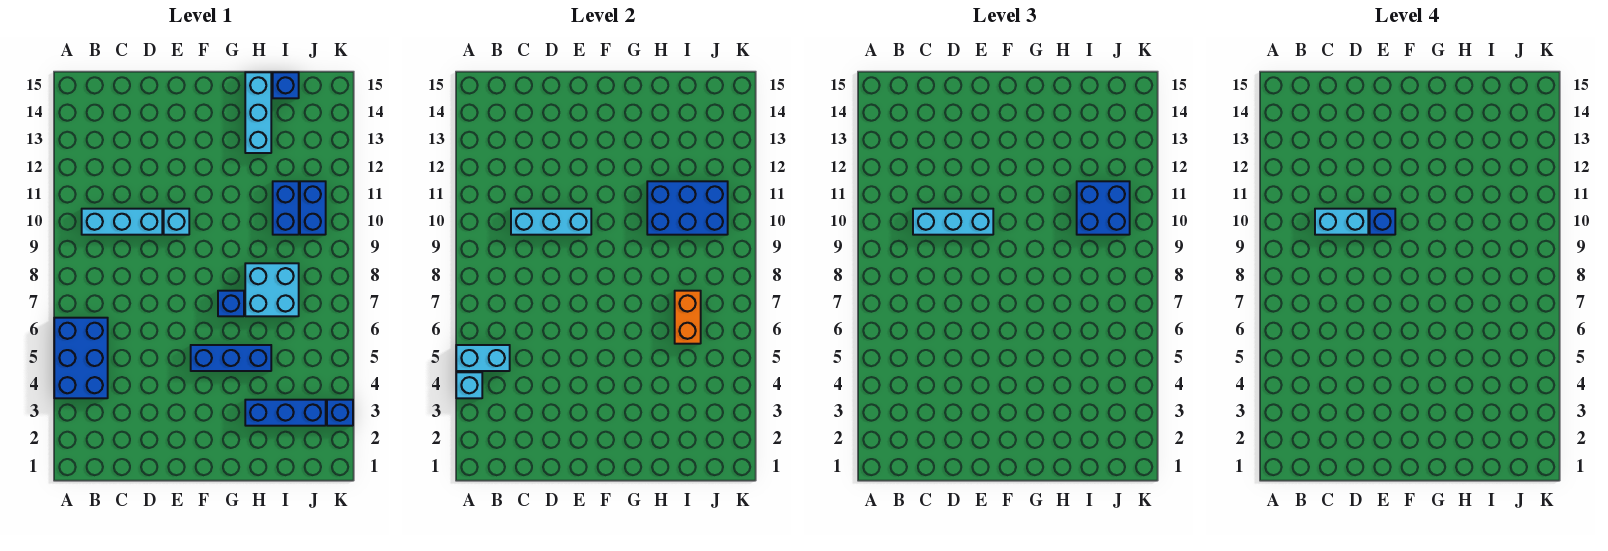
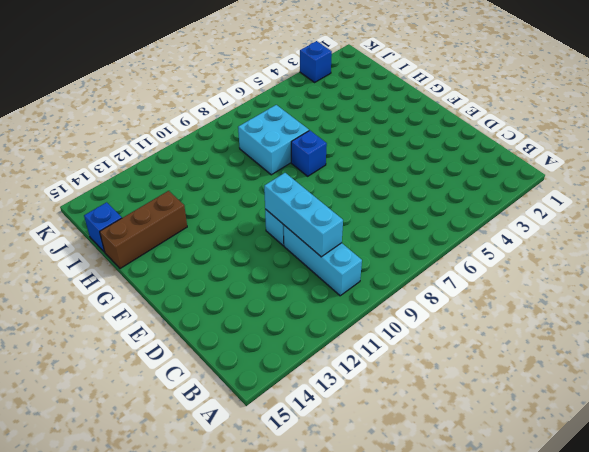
brown brick H13:H15 level 1 -> cyan brick H13:H15 level 1
none -> blue brick A4:B6 level 1
none -> blue brick F5:H5 level 1
none -> blue brick H3:J3 level 1

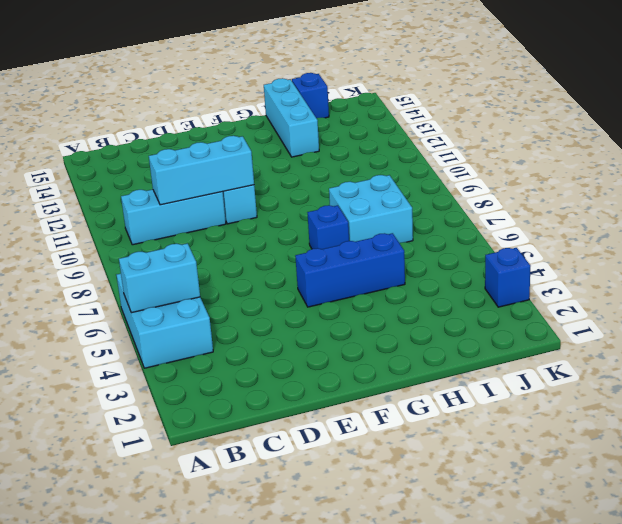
cyan brick A4:B6 level 1 -> blue brick A4:B6 level 1
none -> blue brick H3:J3 level 1
none -> blue brick I10:I11 level 1
none -> blue brick J10:J11 level 1

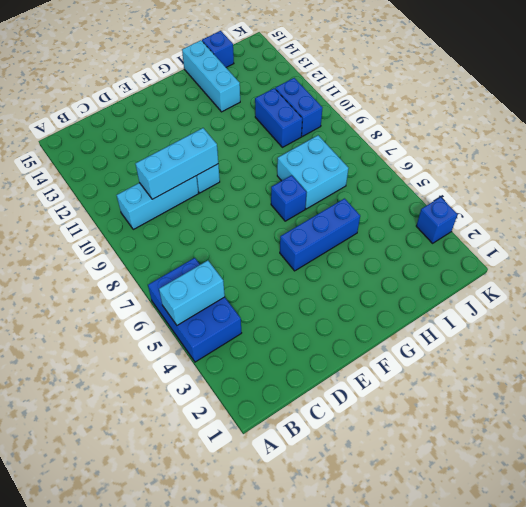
none -> blue brick H3:J3 level 1
none -> cyan brick A4 level 2
none -> blue brick H10:J11 level 2

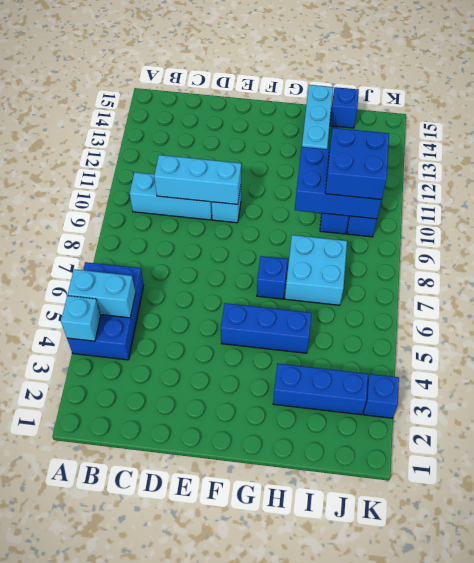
none -> orange brick I6:I7 level 2
none -> cyan brick C10:E10 level 3
none -> cyan brick C10:D10 level 4

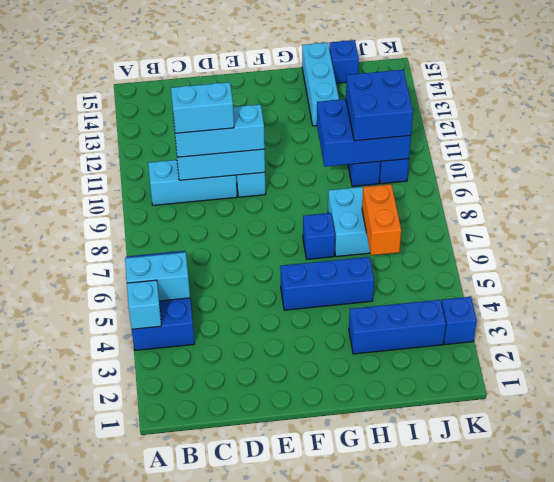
none -> blue brick E10 level 4

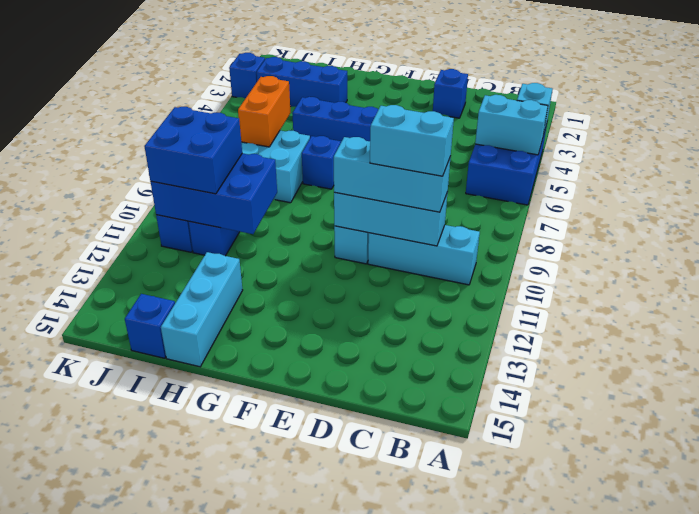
blue brick D2 level 1 -> blue brick E10 level 4

